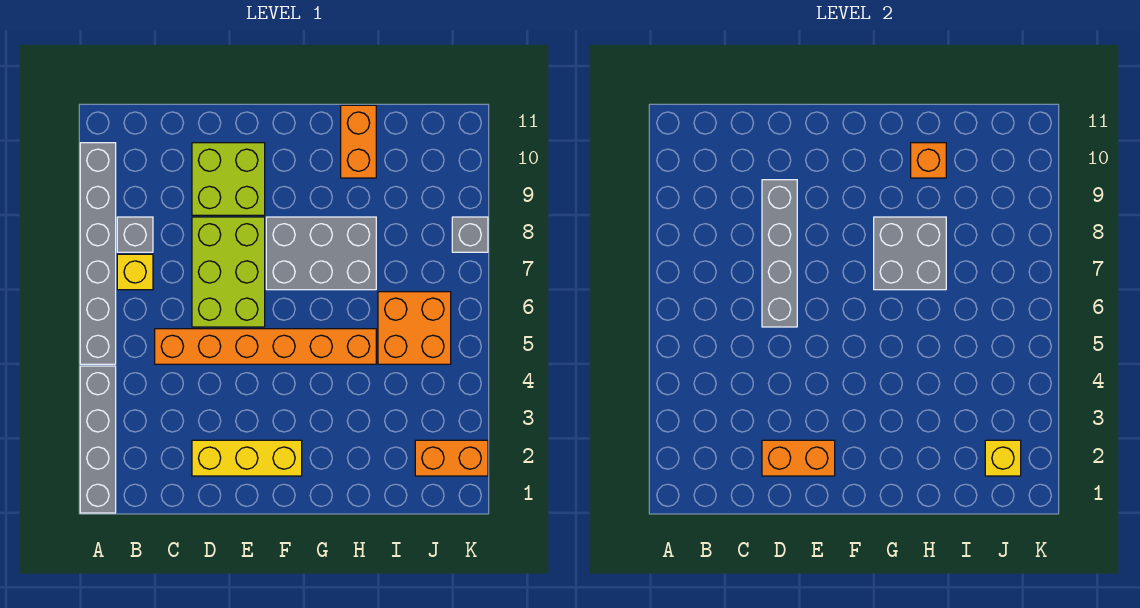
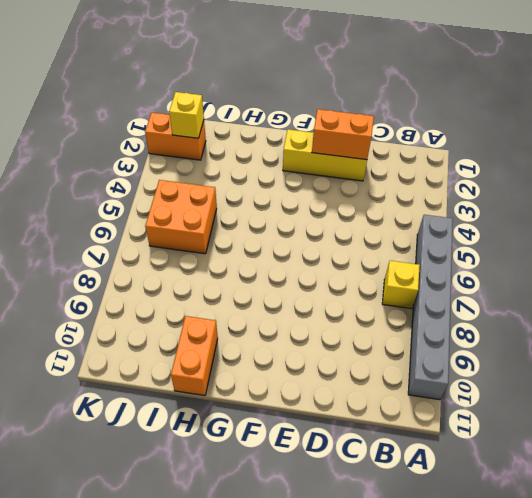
none -> grey brick A1:A4 level 1
none -> grey brick B8 level 1
none -> orange brick C5:H5 level 1

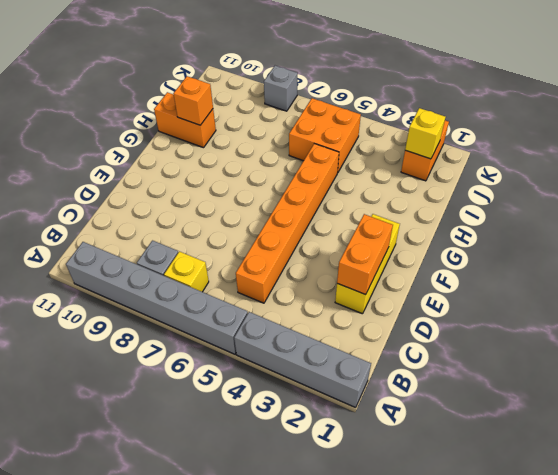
none -> lime brick D6:E8 level 1
none -> lime brick D9:E10 level 1
none -> grey brick F7:H8 level 1

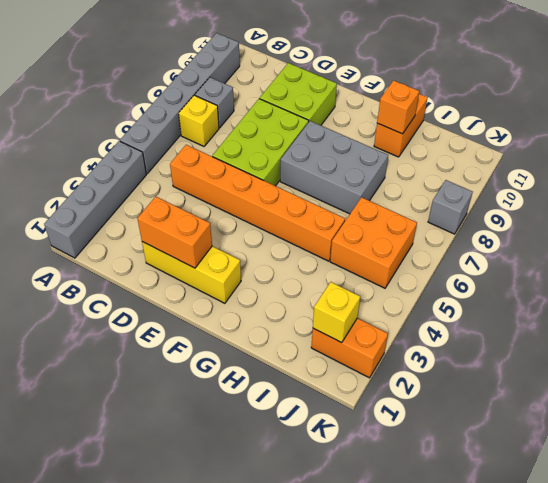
none -> grey brick D6:D9 level 2
none -> grey brick G7:H8 level 2

